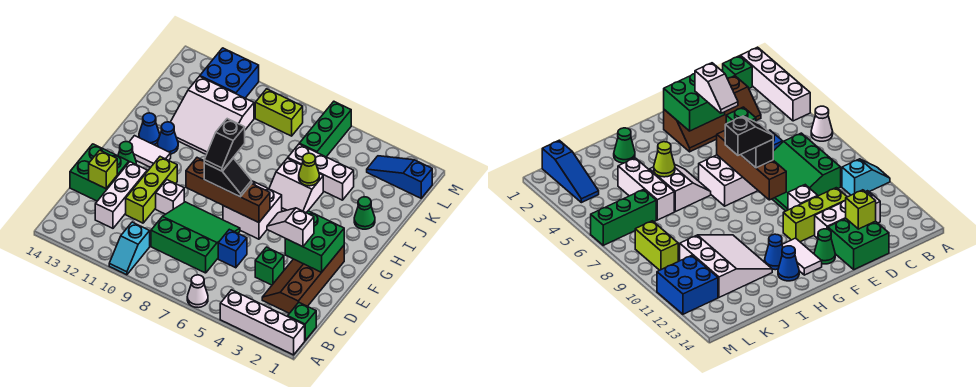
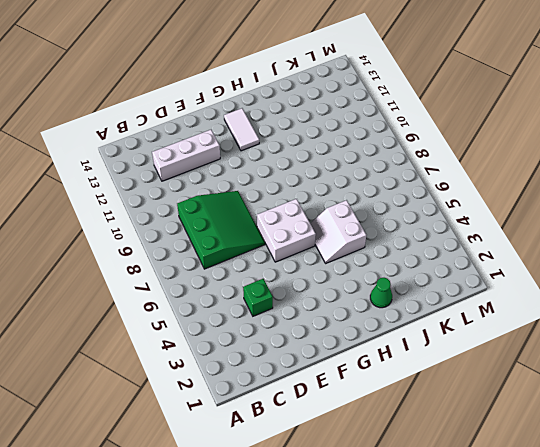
none -> white brick A1:A4 level 1
none -> white cone A6 level 1
none -> cyan slope A10:B10 level 1 top B
none -> green brick B1 level 1

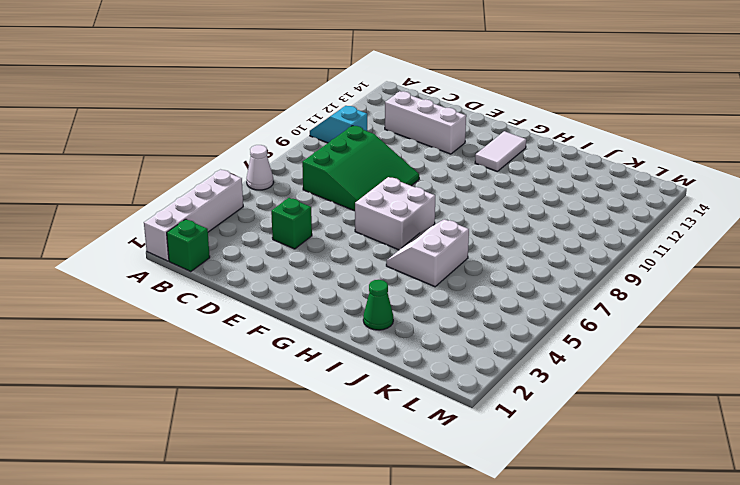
none -> brown slope C2:F3 level 1 top 2
none -> blue brick D6 level 1
none -> lime brick D11:F11 level 1
none -> green brick D13:E14 level 1

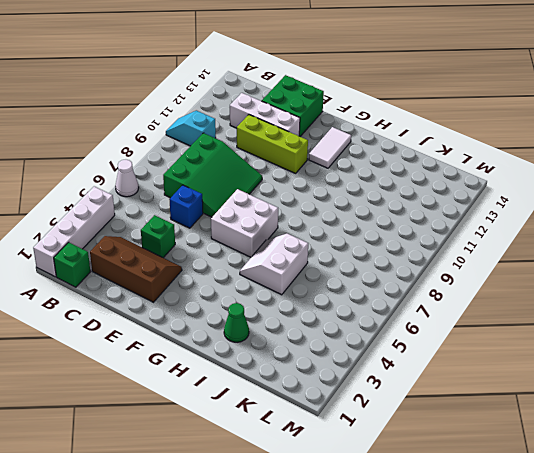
brown slope C2:E3 level 1 top 2 -> brown slope C2:F3 level 1 top 2
none -> white brick E10 level 1
none -> green cone F13 level 1
none -> blue cone H12 level 1
none -> blue cone H13 level 1

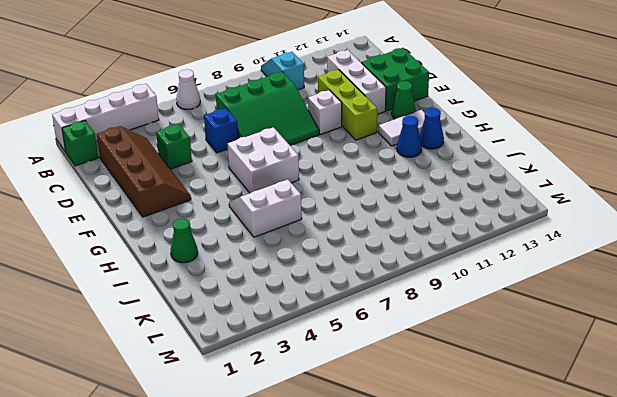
none -> white slope I10:K12 level 1 top K
none -> white brick J4:J6 level 1
none -> green brick K6:M6 level 1
none -> blue slope L1:L3 level 1 top 1

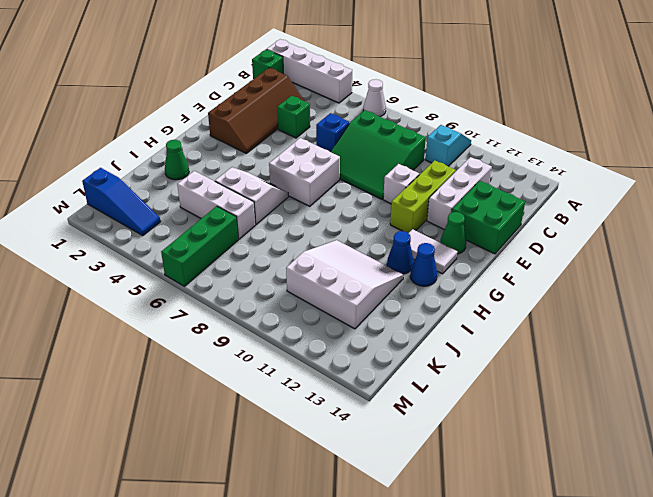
none -> lime brick L8:L9 level 1
none -> blue brick L11:M12 level 1
none -> lime brick D13 level 2
none -> green brick E2:F3 level 2

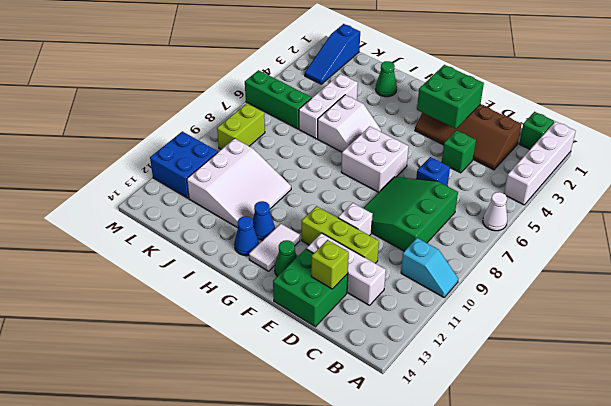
none -> brown brick F6:F9 level 2
none -> lime cone I5 level 2
none -> white slope E3:E4 level 3 top 3
none -> black slope F7:F8 level 3 top 8

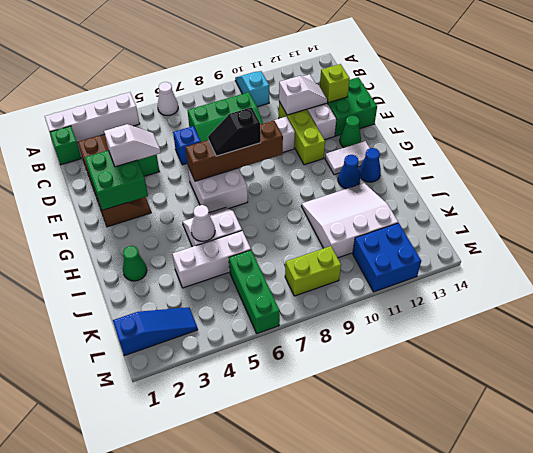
white slope D11:D12 level 2 top 11 -> none
white cone I5 level 2 -> lime cone I5 level 2
none -> black slope F8:G8 level 4 top G

